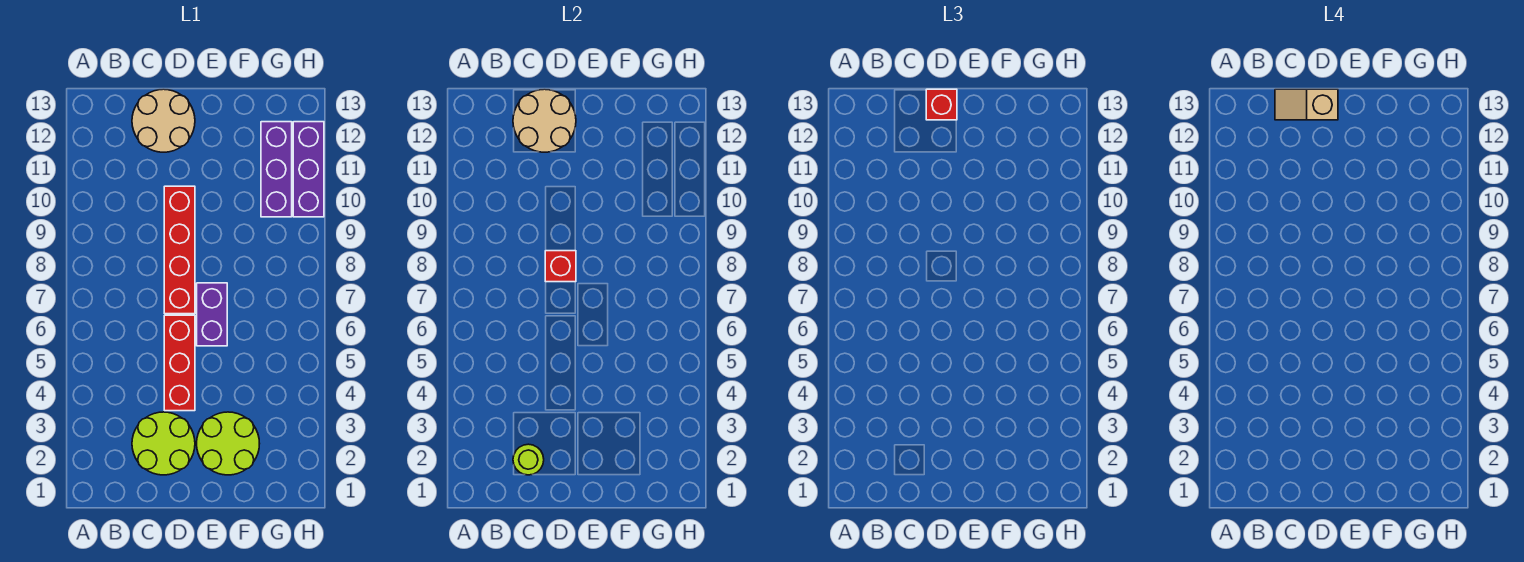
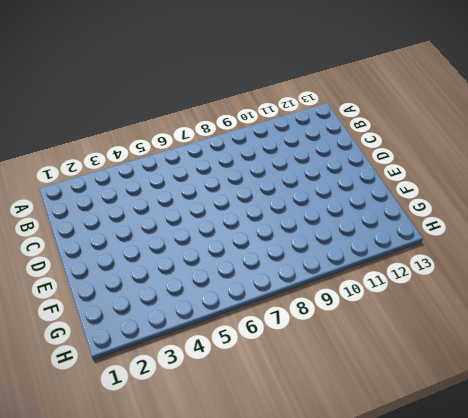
none -> lime round brick C2:D3 level 1
none -> tan round brick C12:D13 level 1
none -> red brick D4:D6 level 1

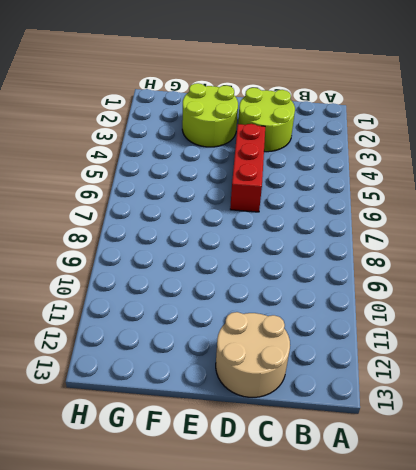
none -> red brick D7:D10 level 1
none -> purple brick E6:E7 level 1
none -> purple brick G10:G12 level 1

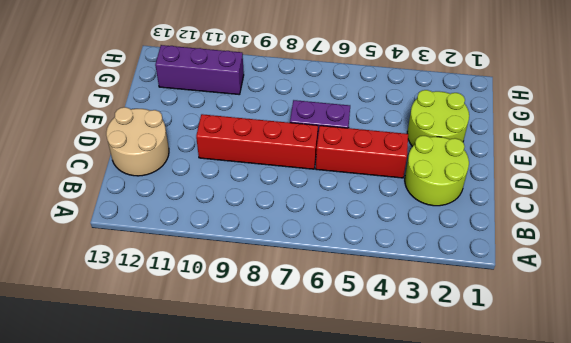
none -> purple brick H10:H12 level 1
none -> lime round brick C2 level 2
none -> tan round brick C12:D13 level 2

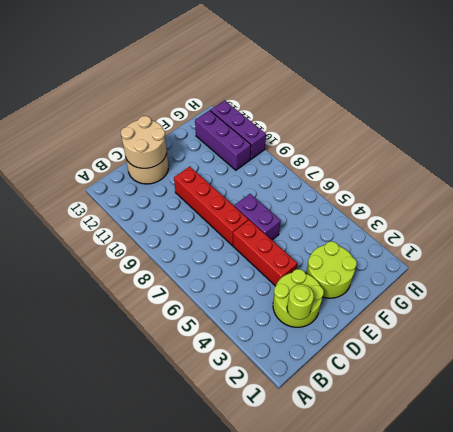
none -> red brick D8 level 2
none -> red brick D13 level 3
none -> tan slope C13:D13 level 4 top D

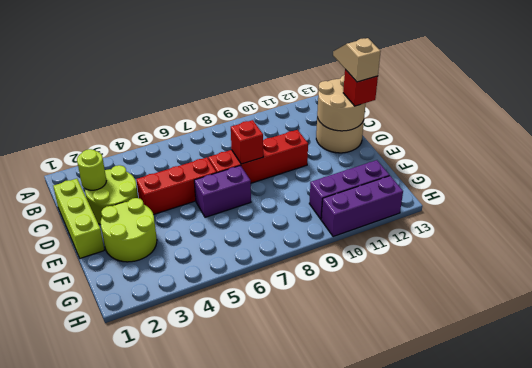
lime brick C1:E1 level 1 -> none

